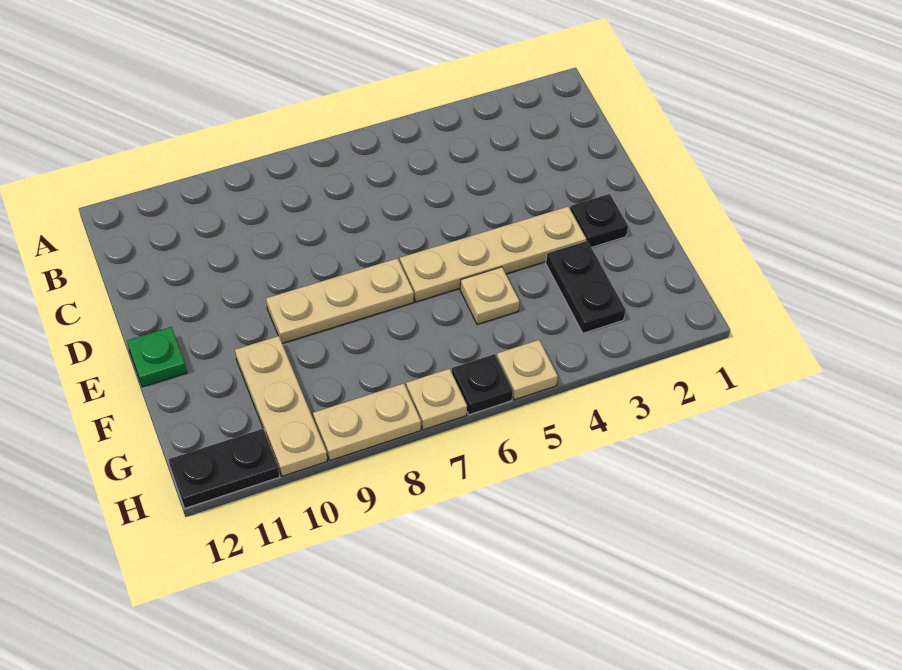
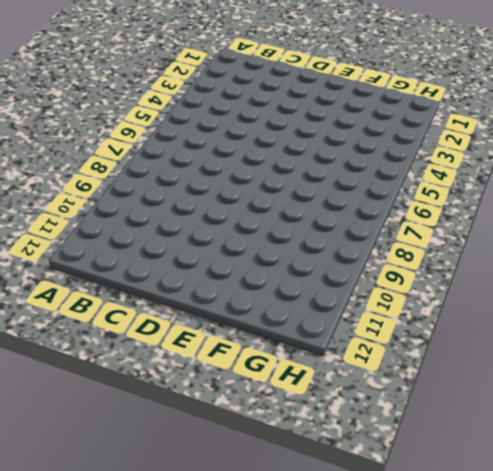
none -> black plate E2 level 1
none -> tan plate E3:E6 level 1
none -> tan plate E7:E9 level 1

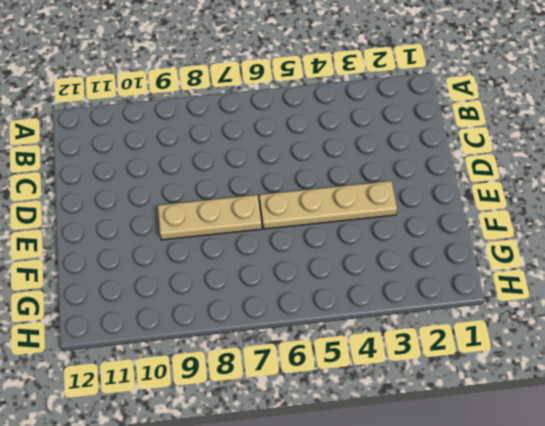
none -> black plate E2 level 1
none -> green plate E12 level 1
none -> black plate F3:G3 level 1

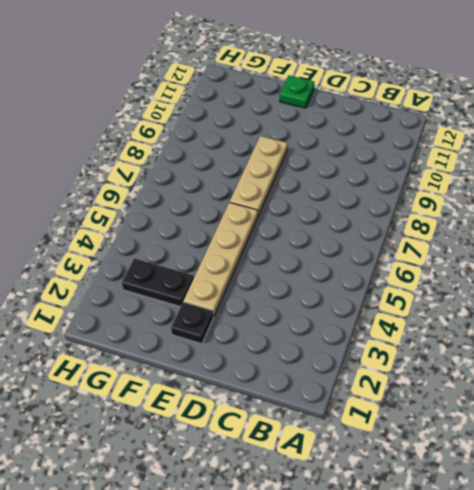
none -> tan plate F5 level 1
none -> tan plate F10:H10 level 1
none -> tan plate H5 level 1

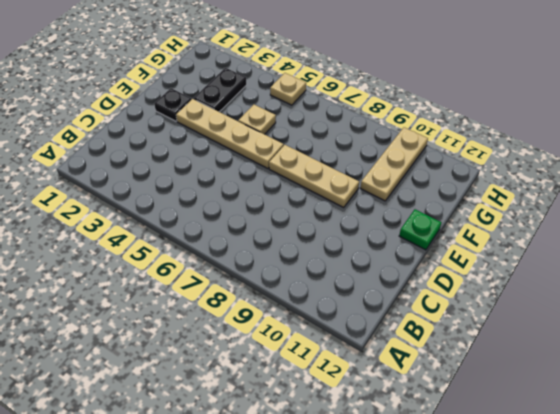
none -> black plate H6 level 1
none -> tan plate H7 level 1
none -> tan plate H8:H9 level 1

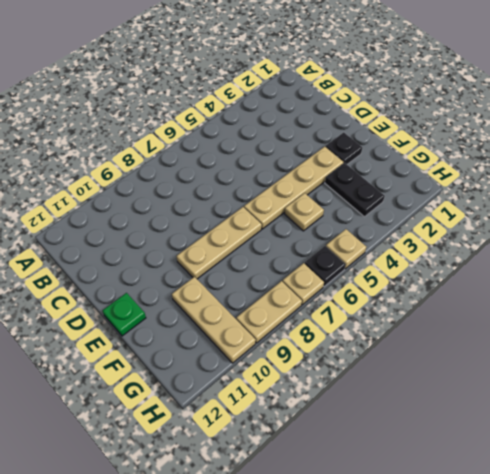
none -> black plate H11:H12 level 1

